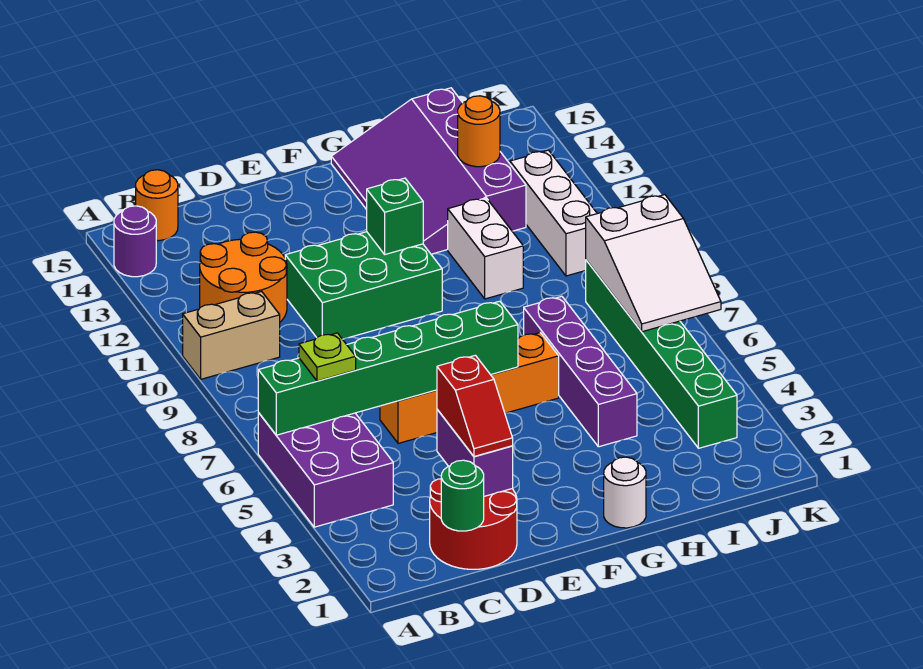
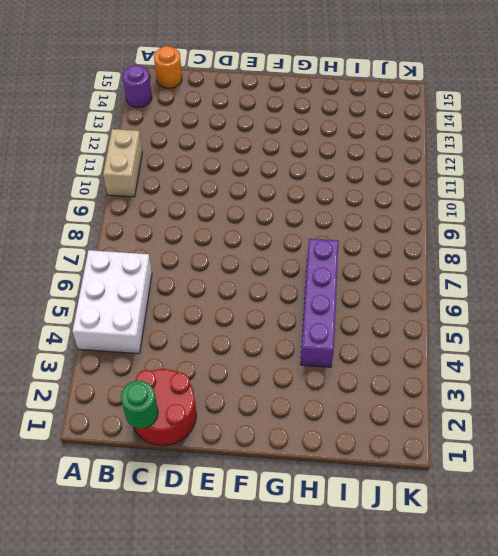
white brick A4:B6 level 1 -> purple brick A4:B6 level 1
tan brick A10:A11 level 1 -> tan brick A10:B10 level 1
none -> orange round brick B11:C12 level 1
none -> orange brick D6:G6 level 1
none -> green brick D10:F11 level 1

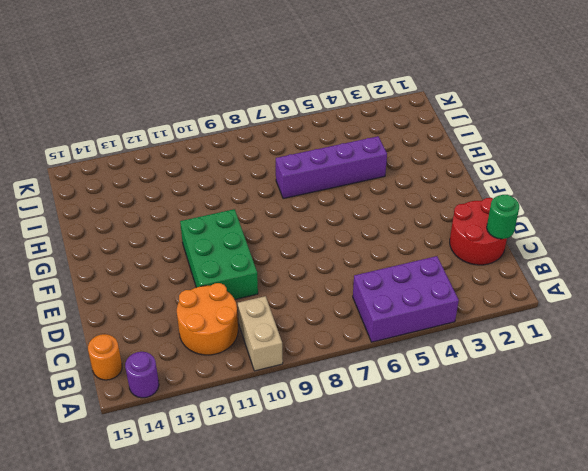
none -> orange brick D6:G6 level 1
none -> white round brick G1 level 1
none -> purple slope G12:I15 level 1 top I

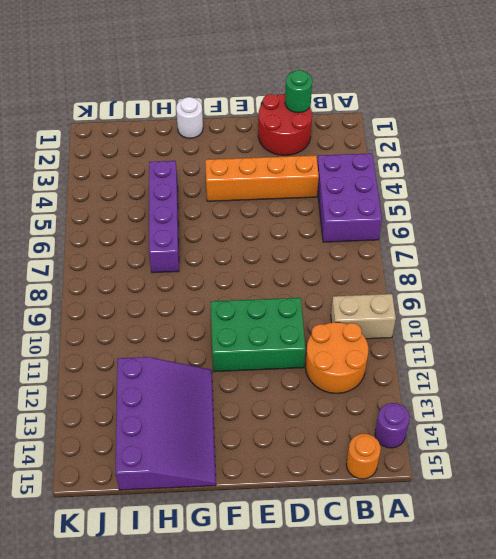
orange brick C4:F4 level 1 -> orange brick D6:G6 level 1
none -> white brick H10:H11 level 1
none -> green brick J3:J8 level 1
none -> white brick J10:J12 level 1

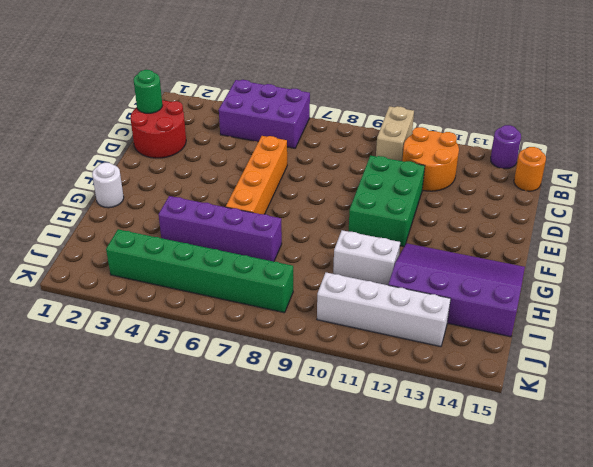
white brick J10:J13 level 1 -> white brick J10:J12 level 1
none -> green brick A6:F6 level 2
none -> purple brick D2:D3 level 2
none -> green brick F11 level 2

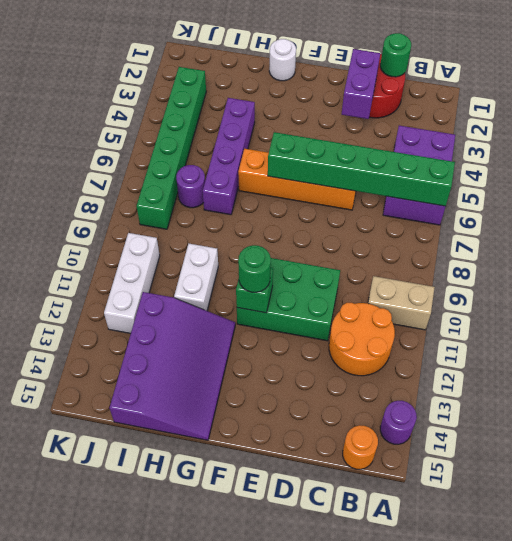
green round brick F11 level 3 -> none
purple round brick I7 level 1 -> none
none -> orange round brick I13 level 2
none -> white slope J6:K8 level 2 top 8
none -> lime plate B6 level 3

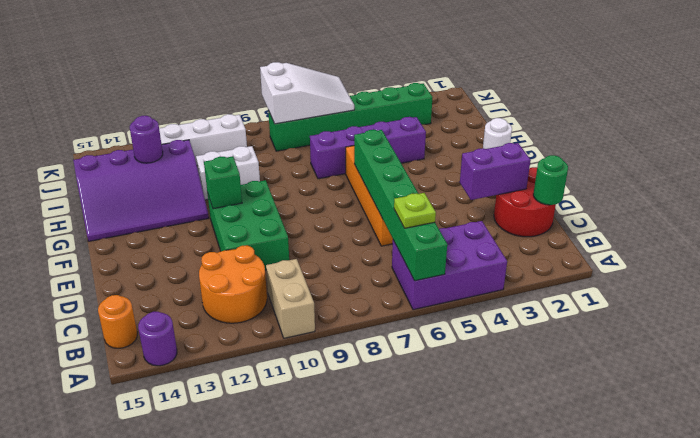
purple round brick I13 level 2 -> orange round brick I13 level 2
none -> red slope D2:D3 level 3 top 3

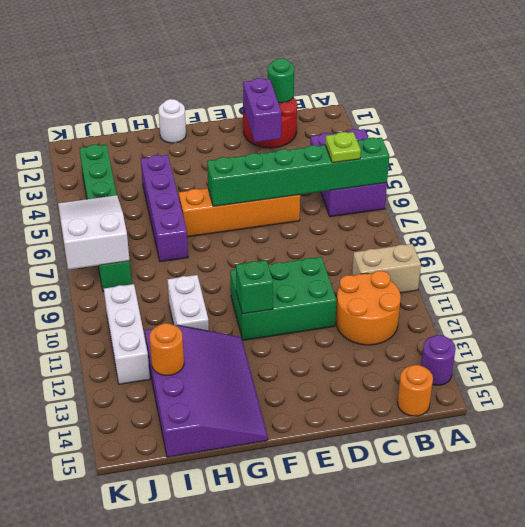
none -> red slope D2:D3 level 3 top 3

